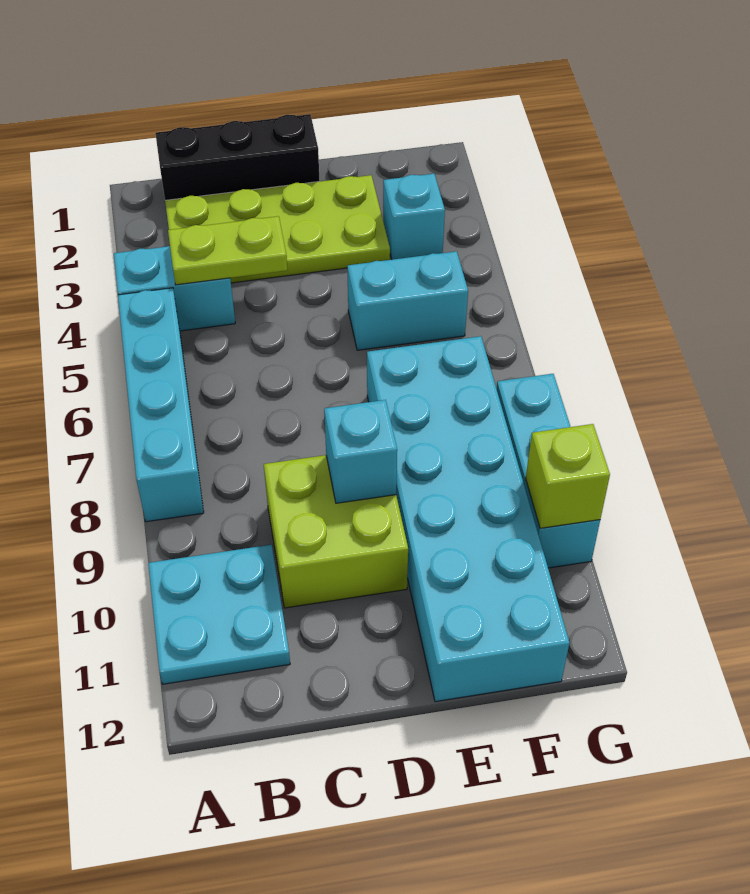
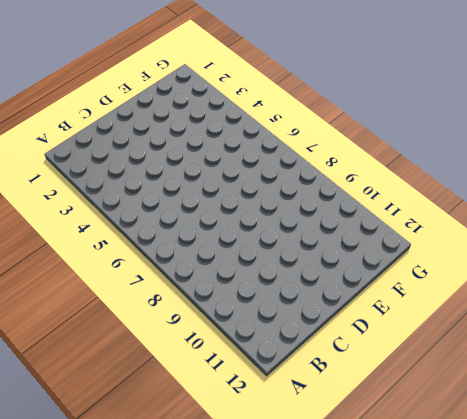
none -> cyan brick A4:B4 level 1
none -> cyan brick A5:A8 level 1
none -> cyan plate A10:B11 level 1

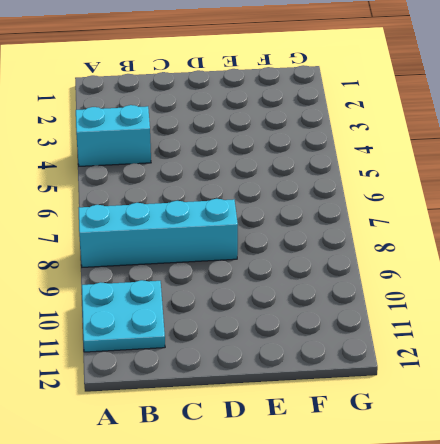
cyan brick A8:D8 level 1 -> cyan brick A5:A8 level 1
none -> black brick B1:D1 level 1
none -> lime plate B2:E3 level 1
none -> lime brick C9:D10 level 1

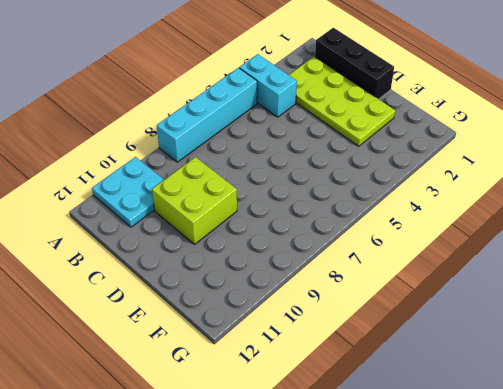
none -> cyan brick E5:F5 level 1
none -> cyan brick E7:F12 level 1
none -> cyan brick F3 level 1

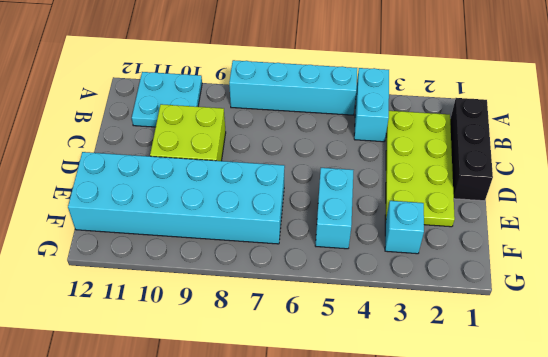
none -> cyan brick G8:G10 level 1
none -> lime plate B4:C4 level 2
none -> cyan brick D9 level 2

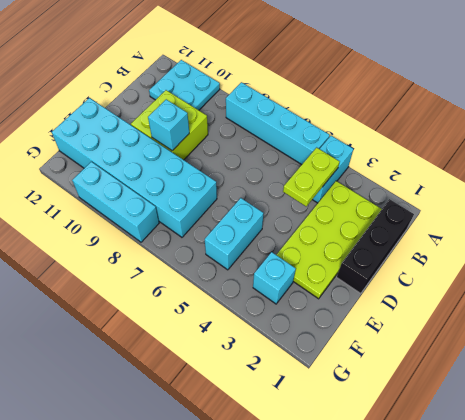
none -> lime brick G10 level 2

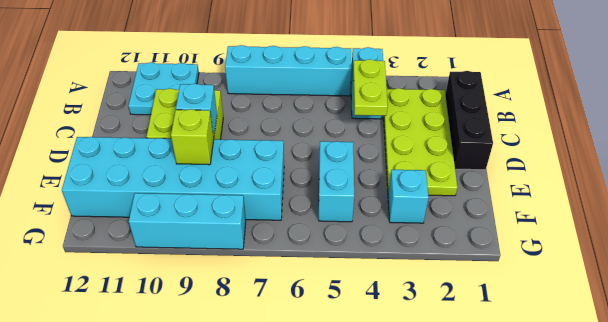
lime brick E9 level 2 -> lime brick G10 level 2

